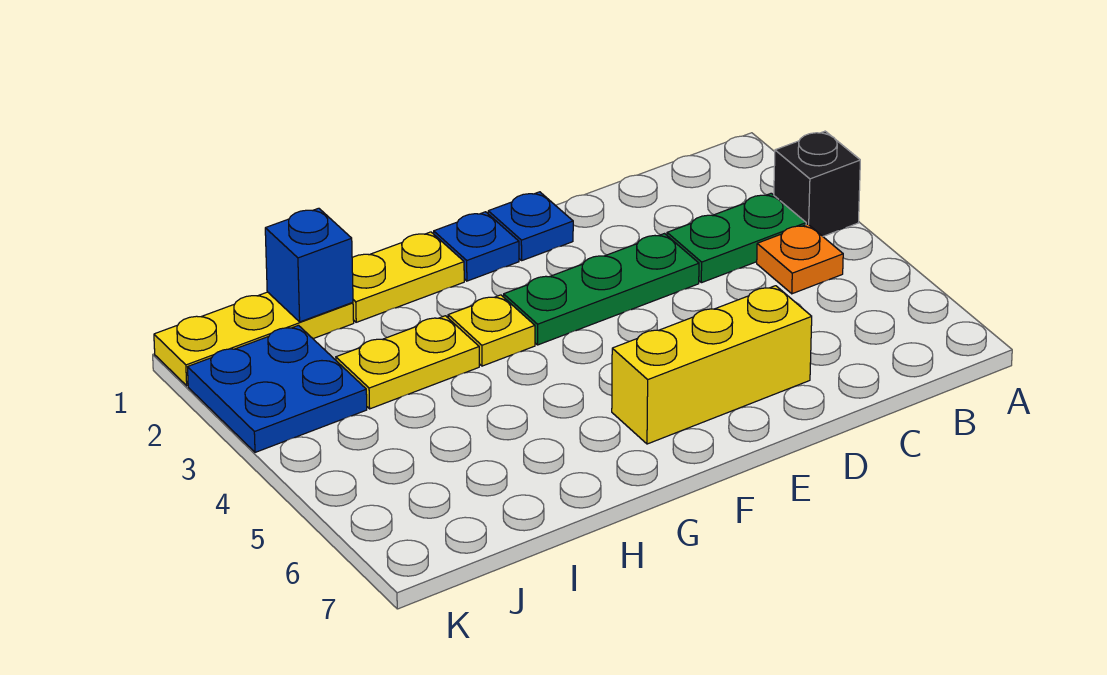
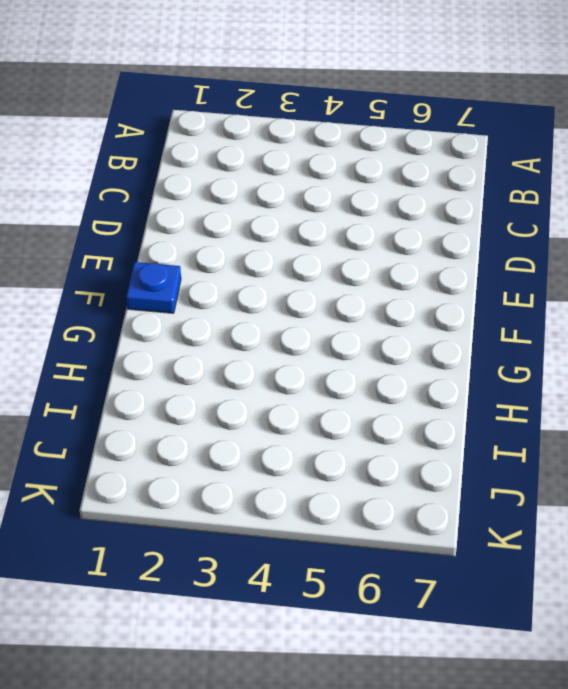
none -> black brick A3 level 1
none -> green plate B3:C3 level 1
none -> orange plate B4 level 1

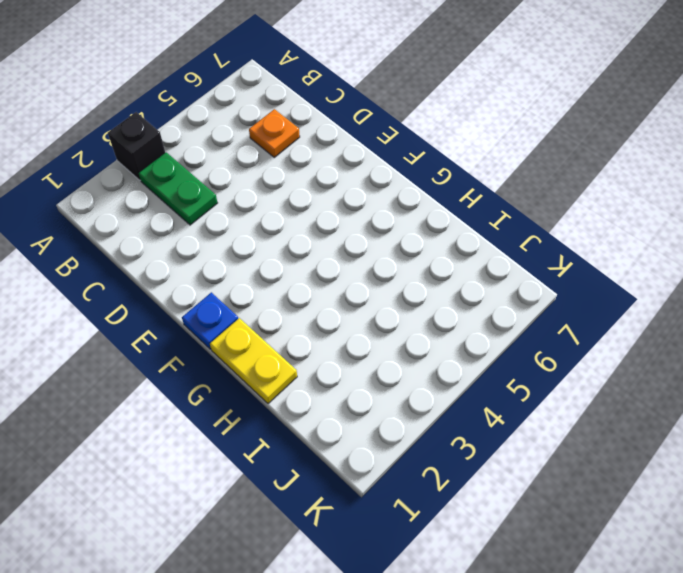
orange plate C6 level 1 -> orange plate B4 level 1
none -> green plate D3:F3 level 1
none -> yellow brick D6:F6 level 1
none -> blue plate E1 level 1

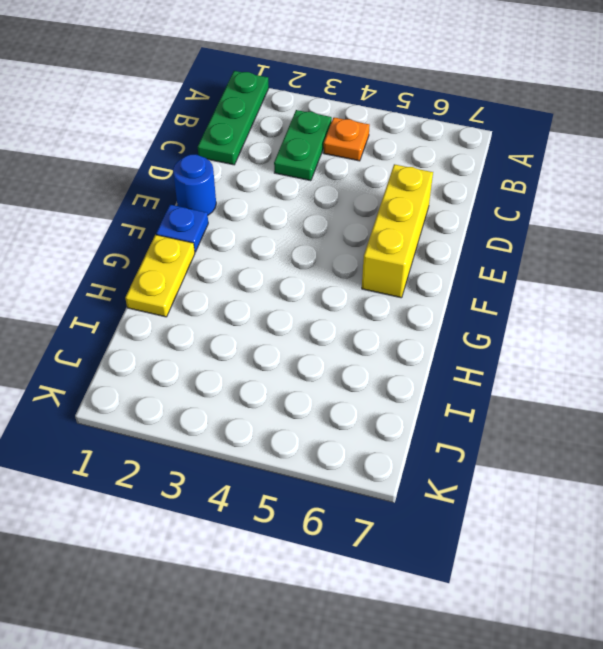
green plate A1:C1 level 1 -> green plate D3:F3 level 1
blue round brick E1 level 1 -> blue plate E1 level 1
none -> black brick A3 level 1
none -> yellow plate G3 level 1
none -> yellow plate H3:I3 level 1

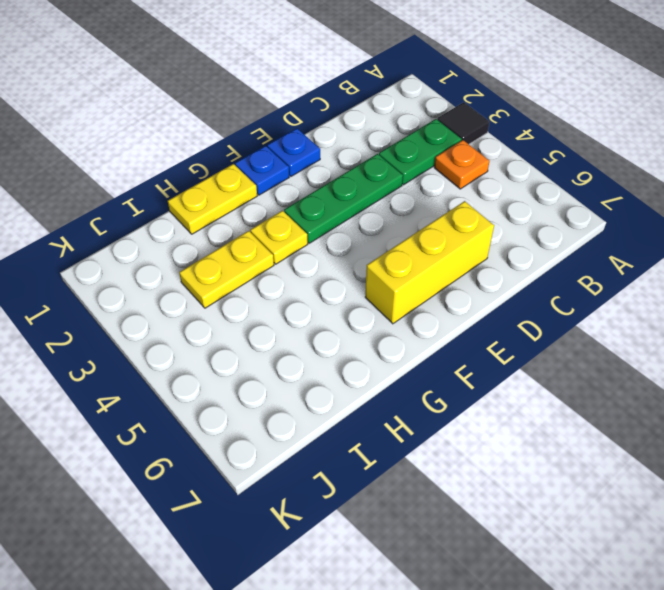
black tile A3 level 1 -> black brick A3 level 1
none -> yellow plate I1:K1 level 1
none -> blue plate J2:K3 level 1
none -> blue brick I1 level 2

